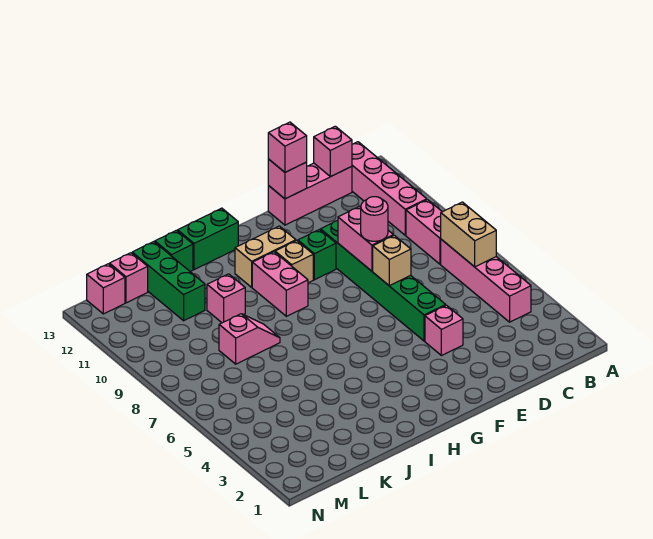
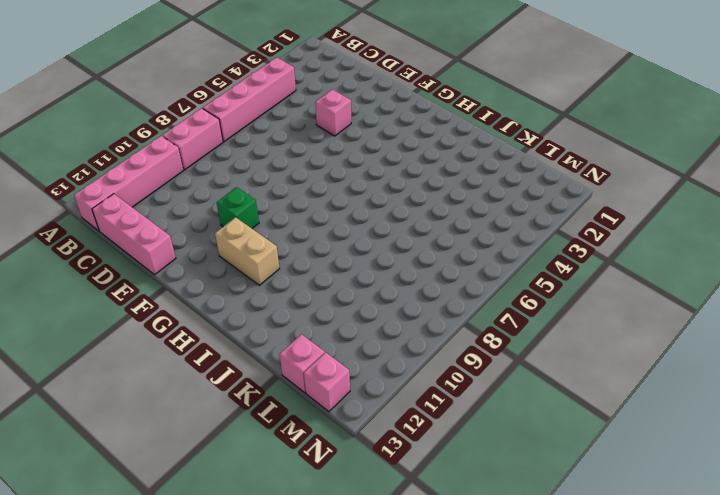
none -> green brick E5:E10 level 1
none -> tan brick G10 level 1
none -> pink brick H9:H10 level 1

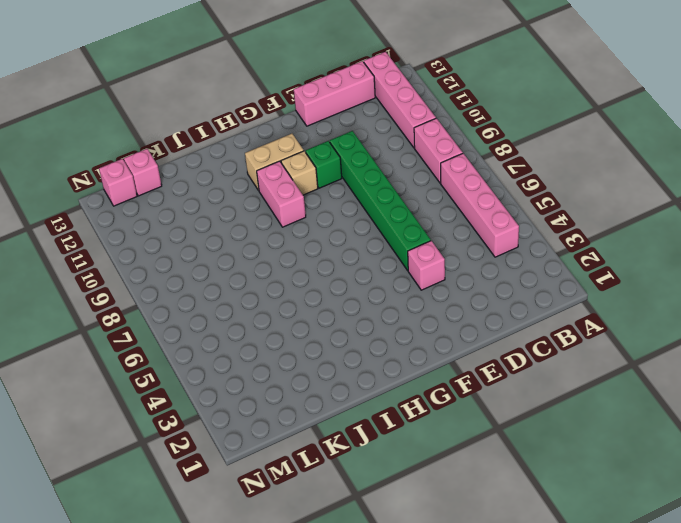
none -> green brick H13:I13 level 1
none -> pink slope J8:K8 level 1 top K
none -> pink brick J10 level 1

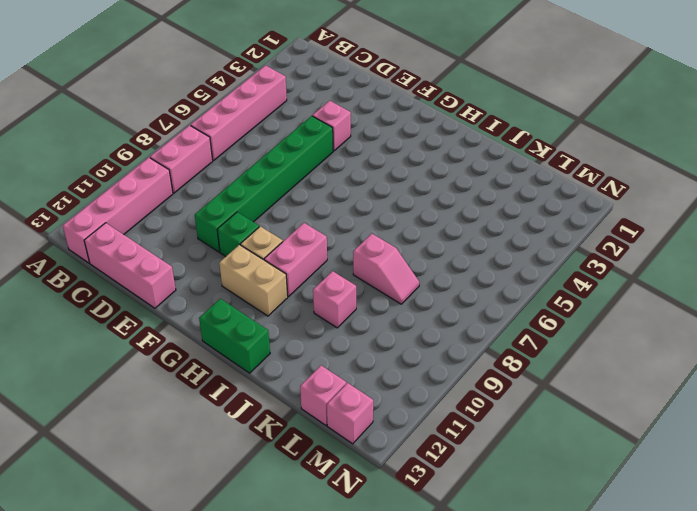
pink slope J8:K8 level 1 top J -> pink slope J8:K8 level 1 top K
none -> green brick J13 level 1
none -> green brick K11:K13 level 1
none -> tan brick B6:B7 level 2

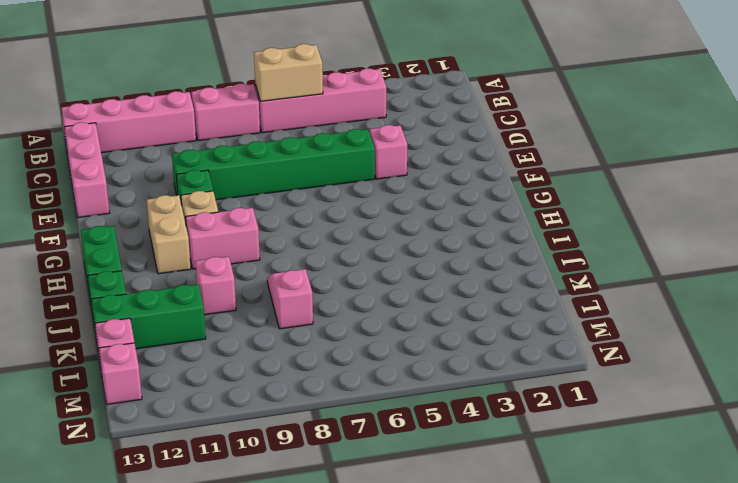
none -> pink brick C13 level 2
none -> tan brick E7 level 2
none -> pink brick E8:E9 level 2

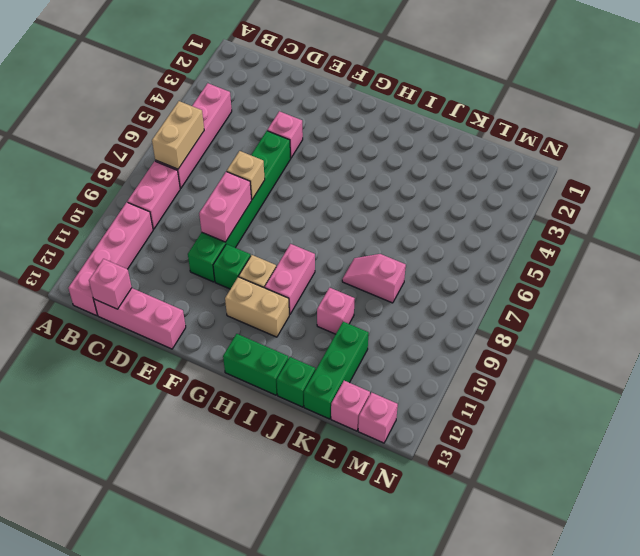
none -> pink brick E13 level 2
none -> pink round brick E8 level 3
none -> pink brick E13 level 3

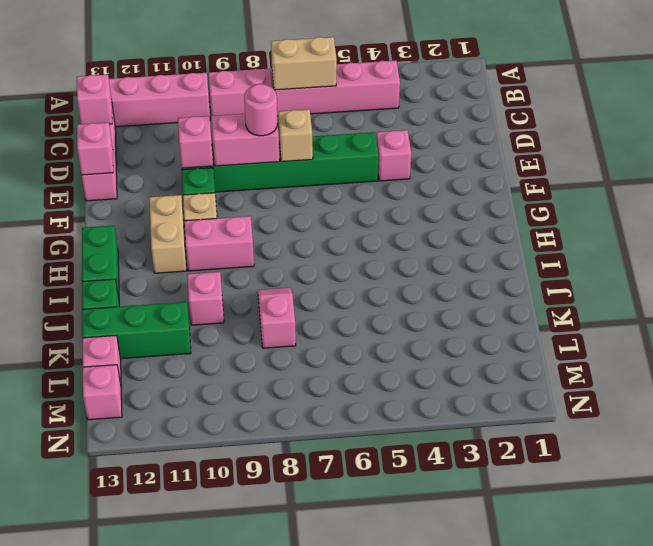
pink brick E10 level 2 -> pink brick E13 level 3

